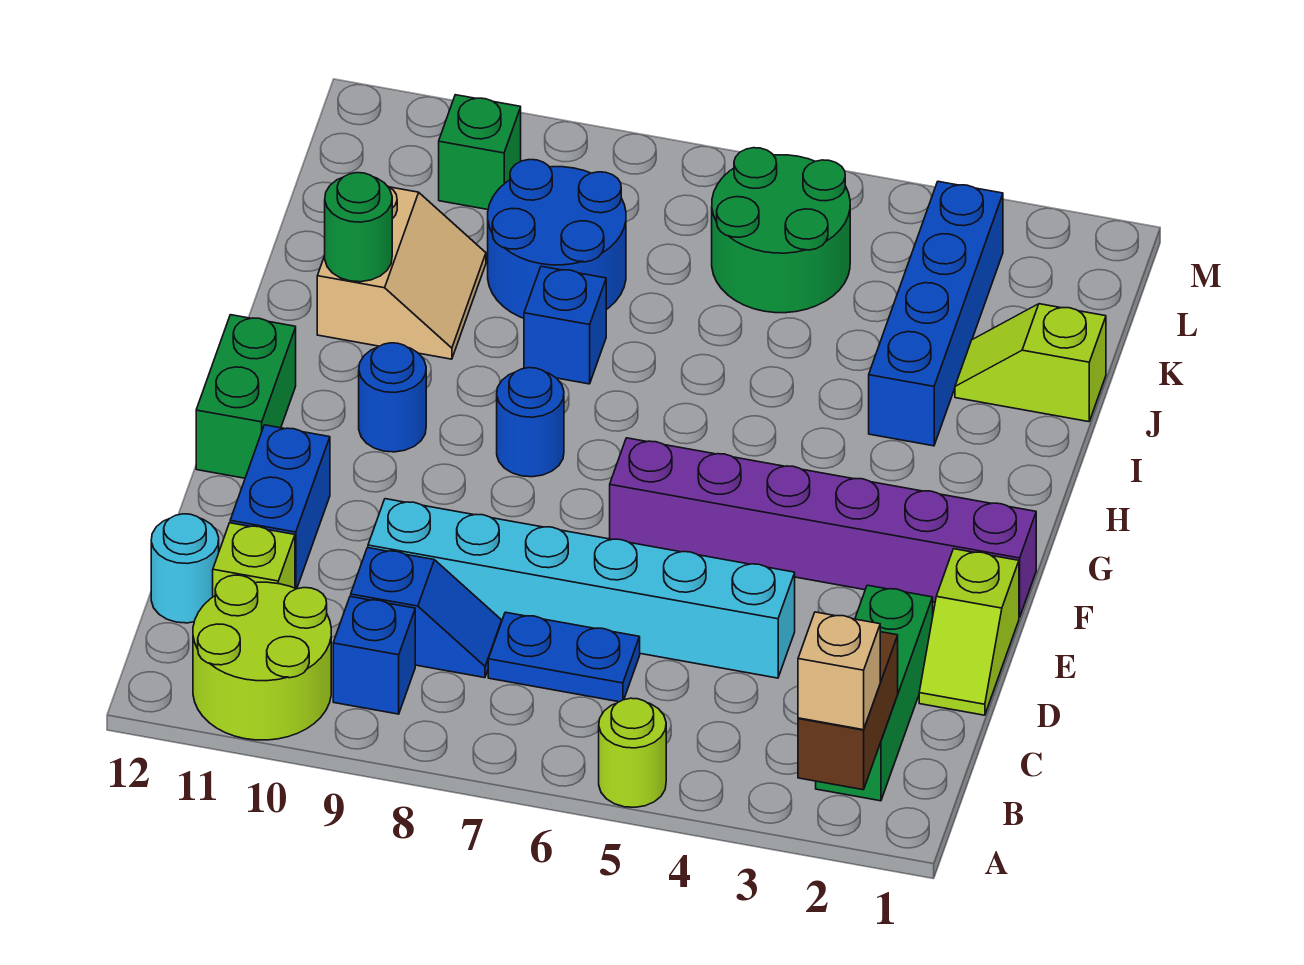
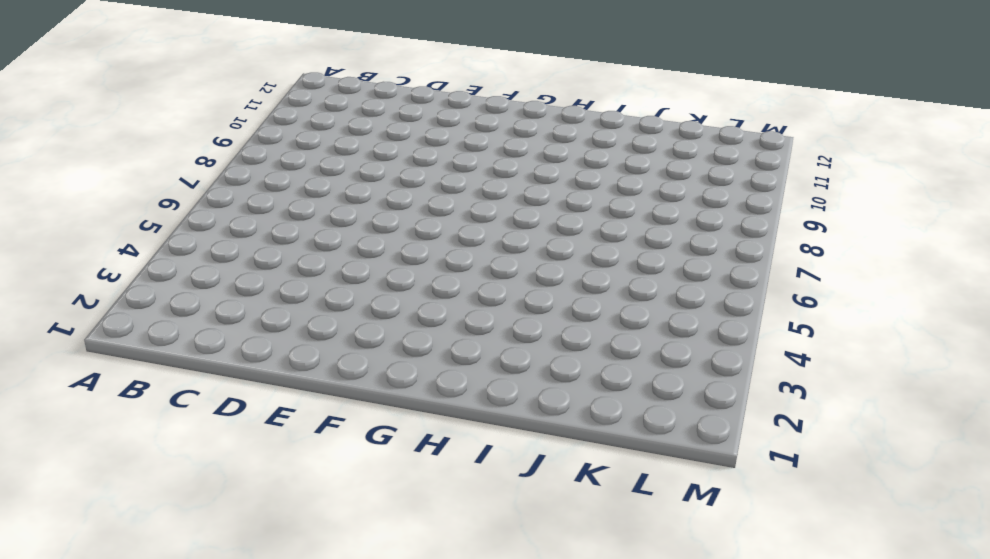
none -> lime round brick A5 level 1
none -> lime round brick A10:B11 level 1
none -> green brick B2:D2 level 1

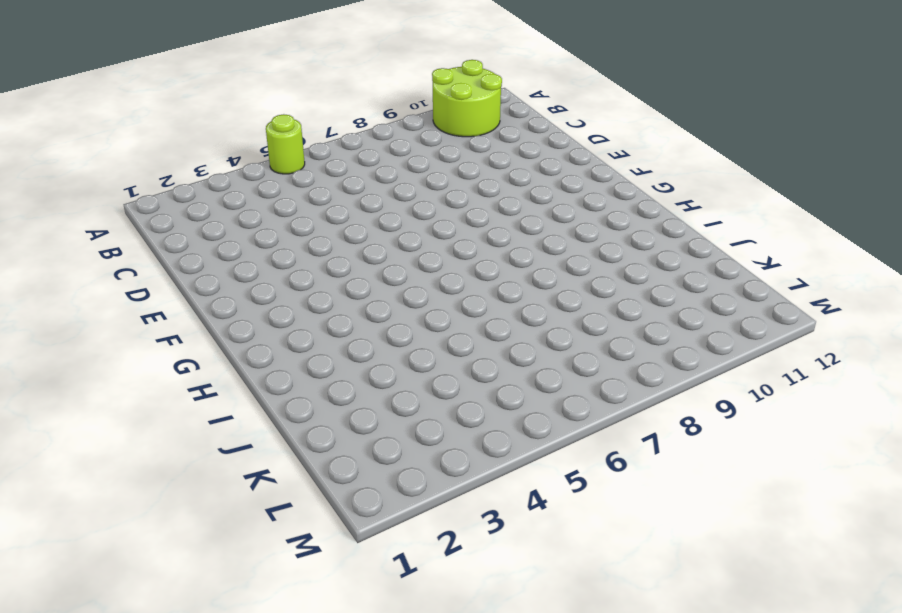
none -> green brick B2:D2 level 1
none -> blue brick B9 level 1
none -> blue plate C6:C7 level 1

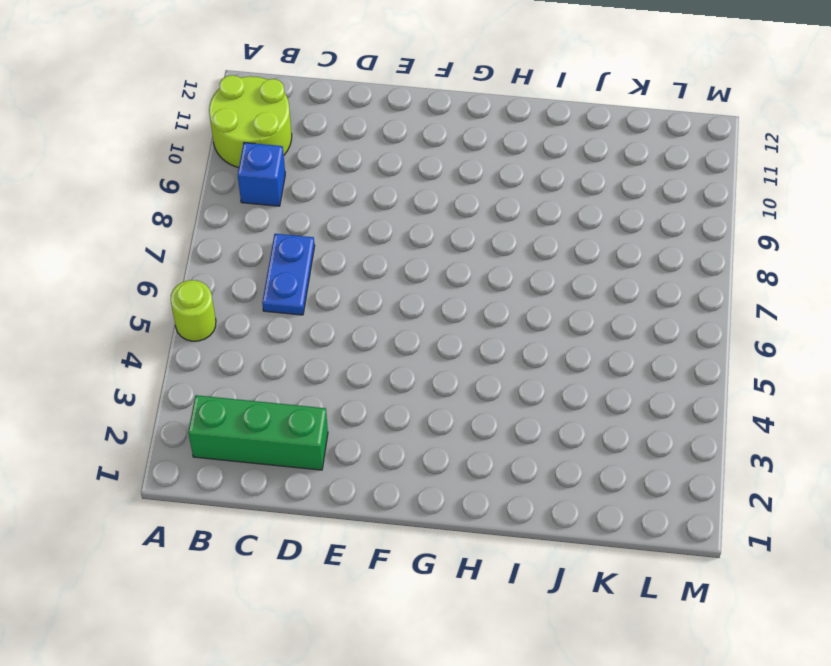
none -> blue slope C8:C9 level 1 top 9
none -> lime brick C11 level 1
none -> cyan round brick C12 level 1

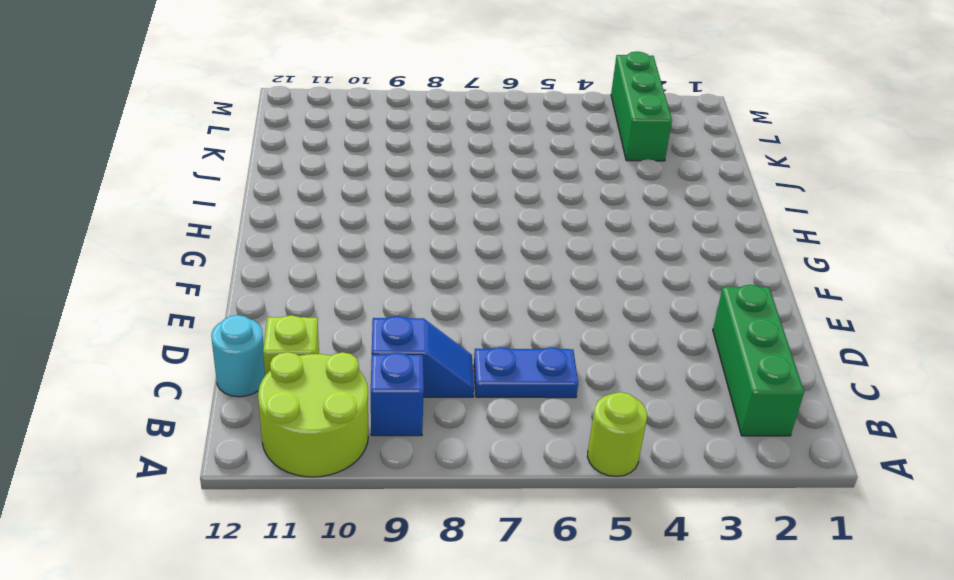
green brick K3:M3 level 1 -> blue brick I3:L3 level 1
none -> lime slope D1:E1 level 1 top E
none -> cyan brick D4:D9 level 1
none -> blue brick D11:E11 level 1

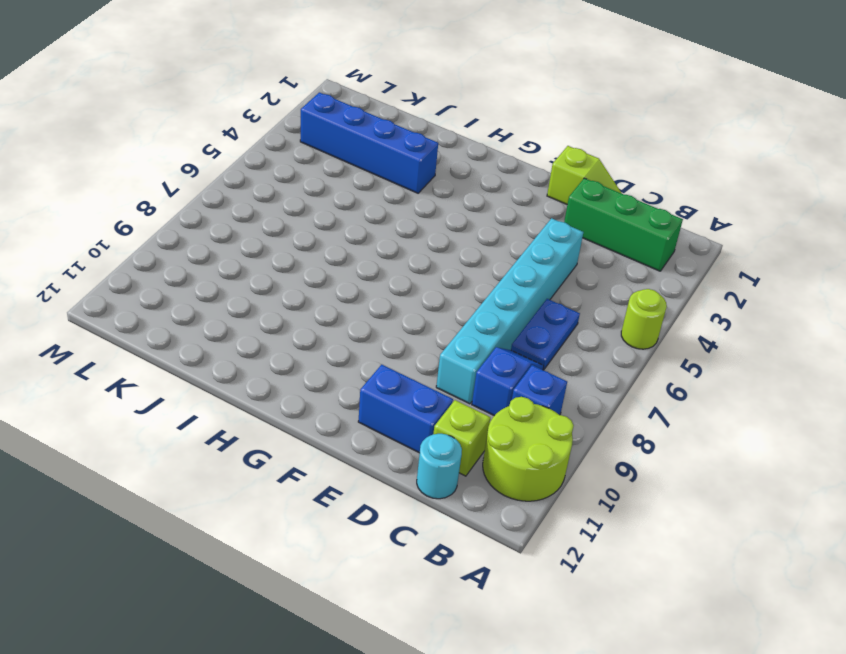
none -> purple brick F1:F6 level 1
none -> green brick F12:G12 level 1
none -> blue round brick G8 level 1

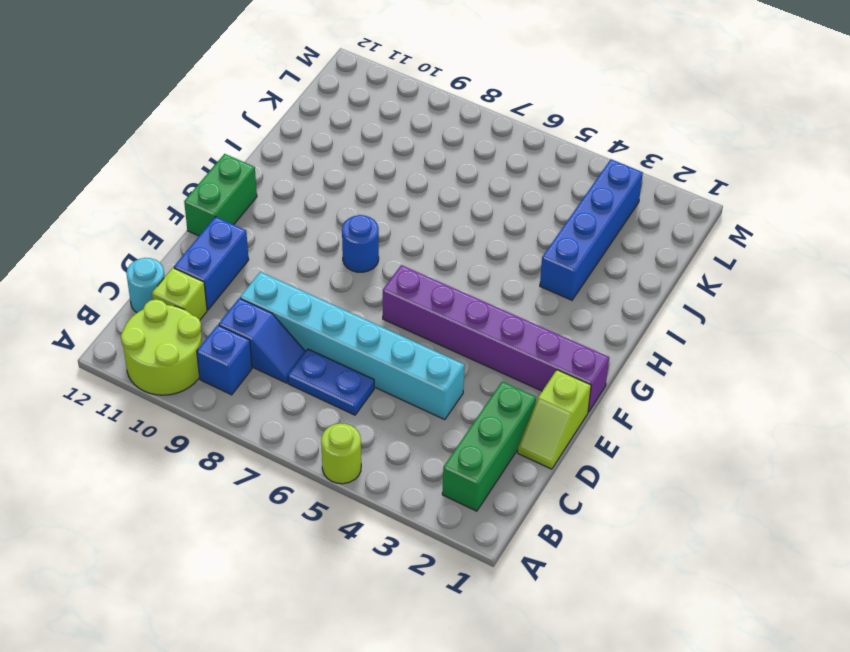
none -> blue round brick G10 level 1
none -> blue brick I8 level 1
none -> tan slope I10:J11 level 1 top 11

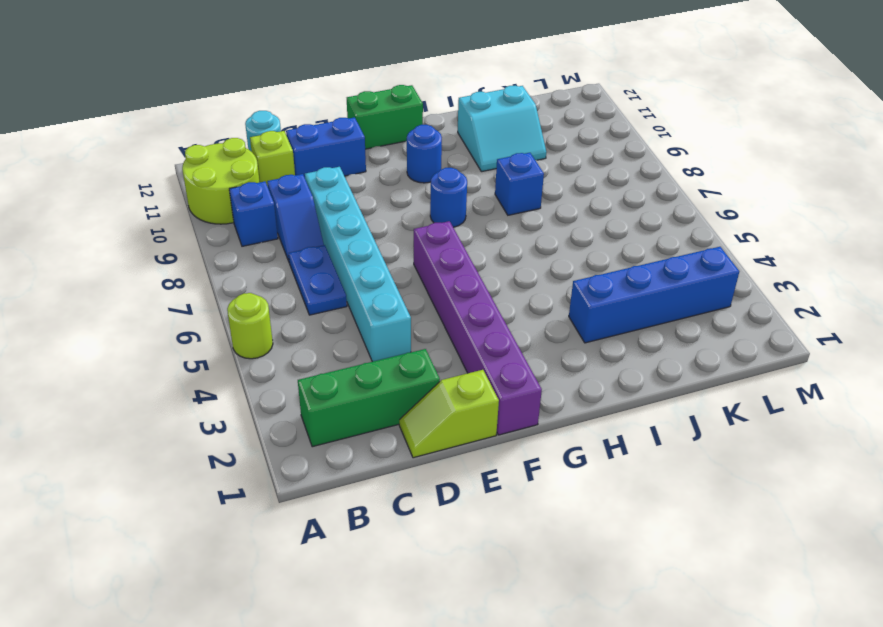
cyan slope I10:J11 level 1 top 11 -> tan slope I10:J11 level 1 top 11
none -> lime slope J1:J2 level 1 top 1
none -> blue round brick J8:K9 level 1
none -> green round brick K5:L6 level 1

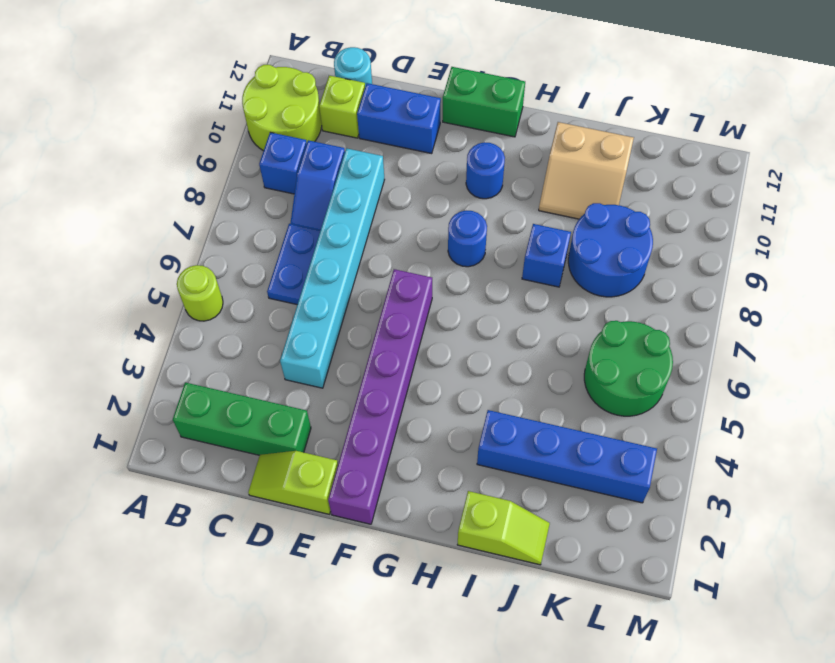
lime slope I1:J1 level 1 top I -> lime slope J1:J2 level 1 top 1
none -> green brick L10 level 1
none -> brown brick A2:B2 level 2
none -> green round brick I11 level 2

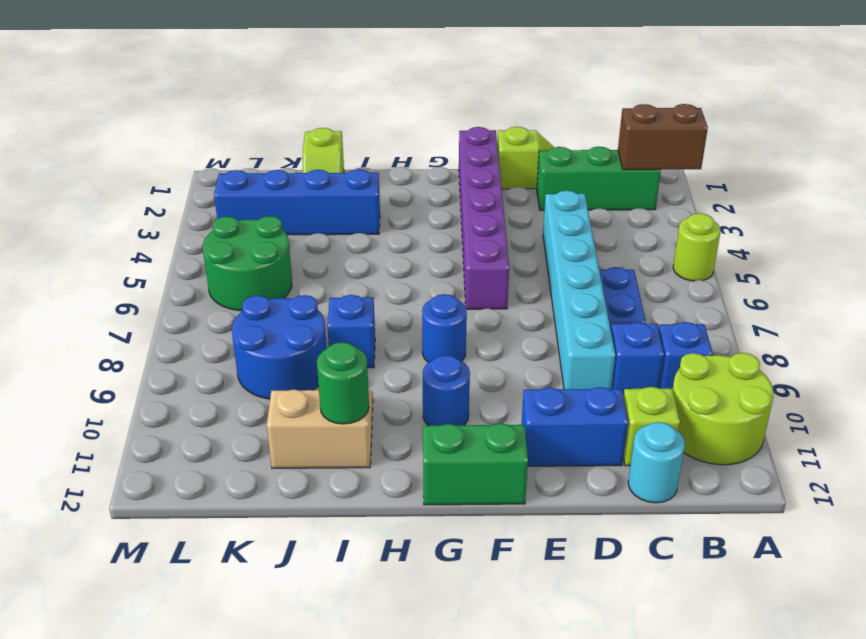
none -> green brick L10 level 1
none -> tan brick A2 level 3

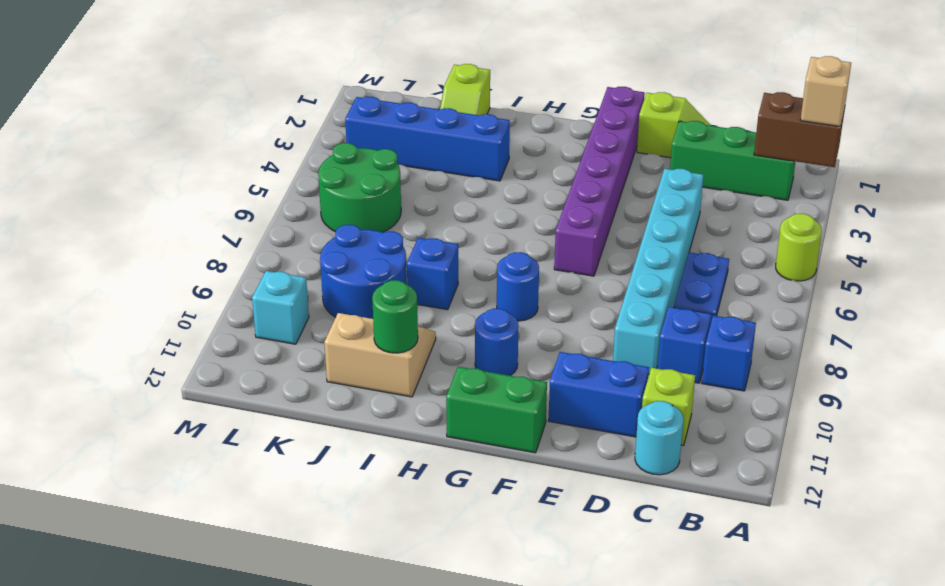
cyan brick L10 level 1 -> green brick L10 level 1
none -> lime round brick A10:B11 level 1

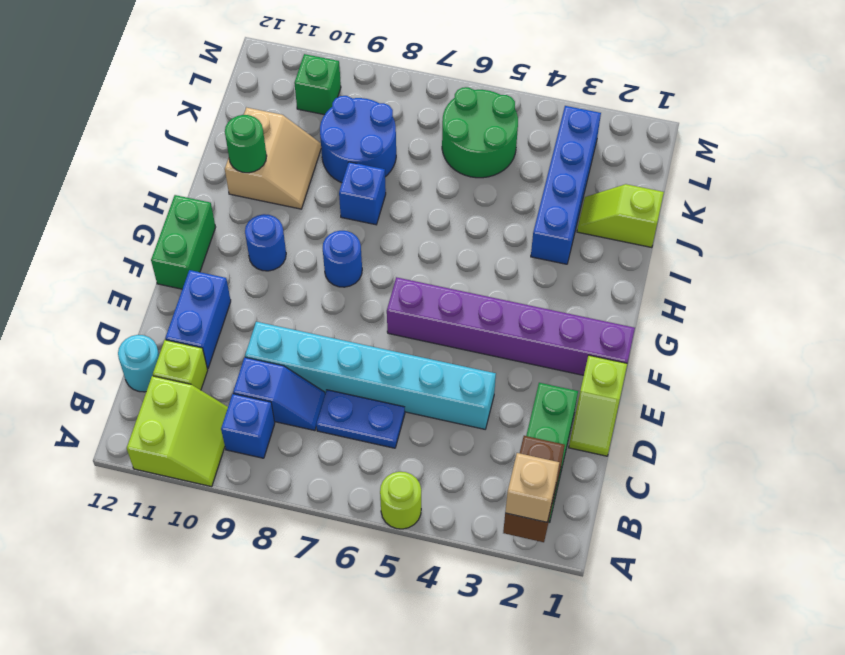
lime slope A10:B11 level 1 top 11 -> lime round brick A10:B11 level 1

